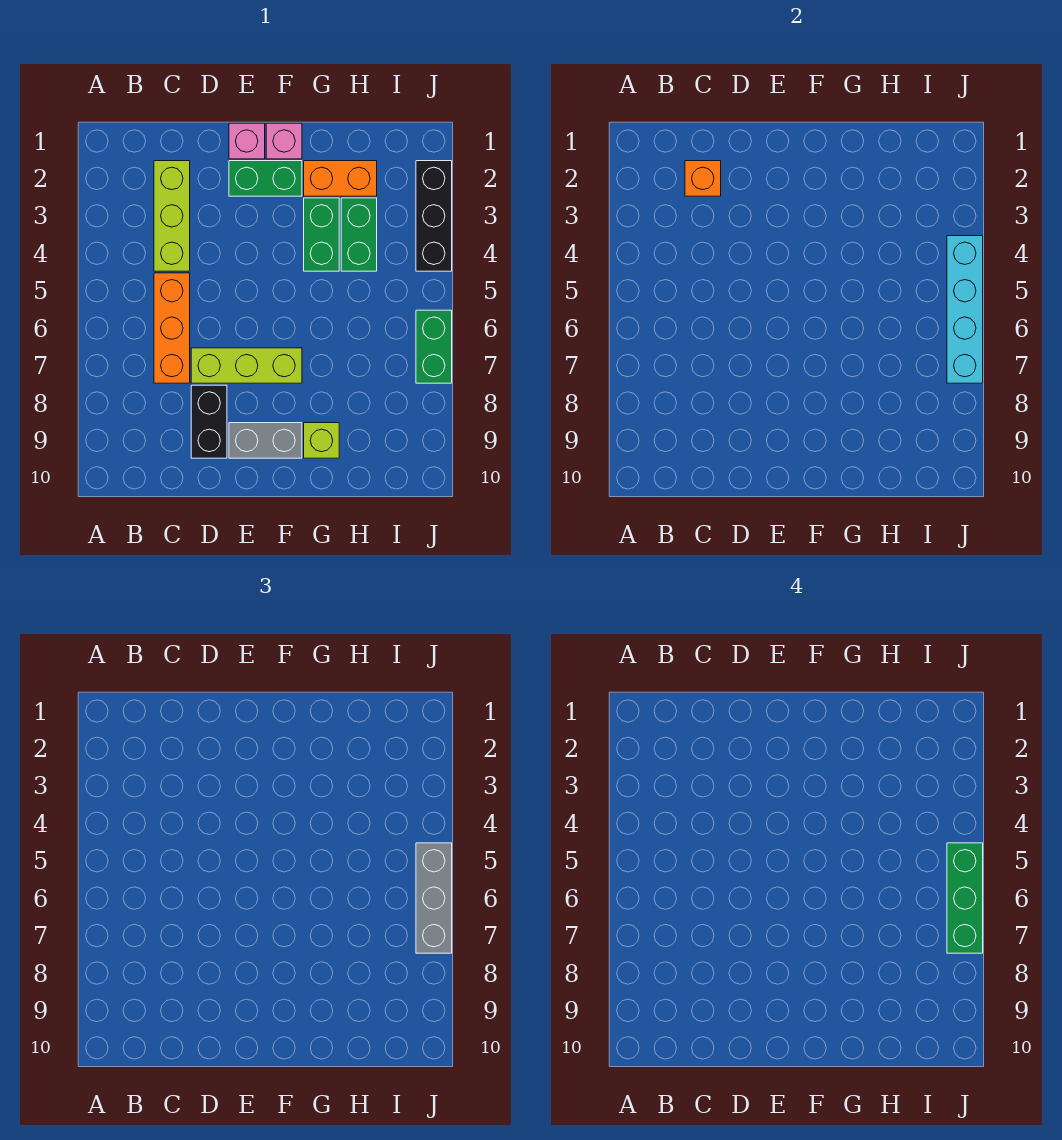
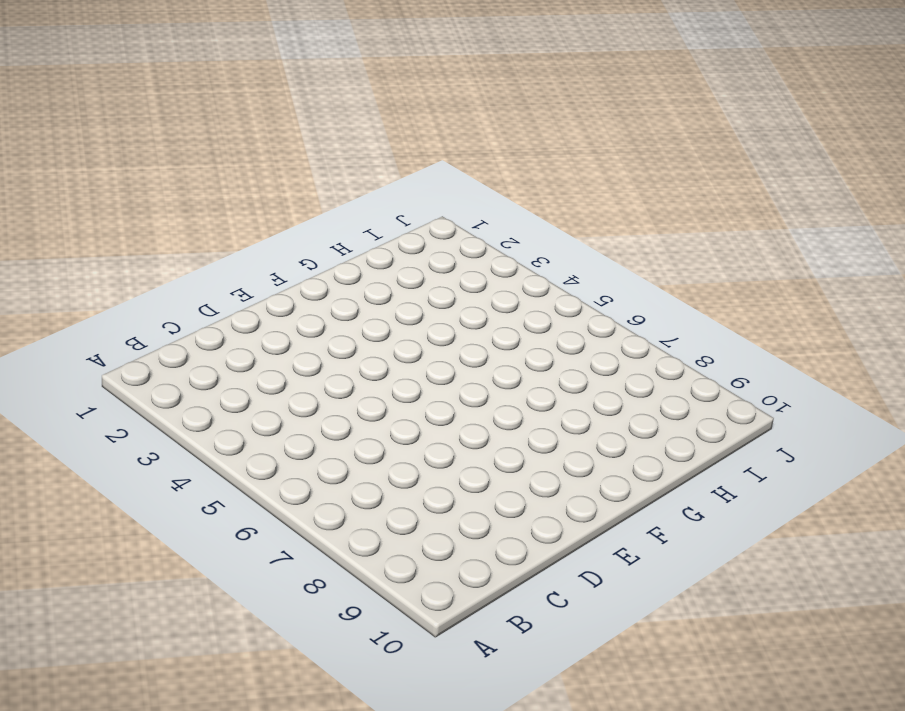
none -> lime brick C2:C4 level 1
none -> orange brick C5:C7 level 1
none -> lime brick D7:F7 level 1

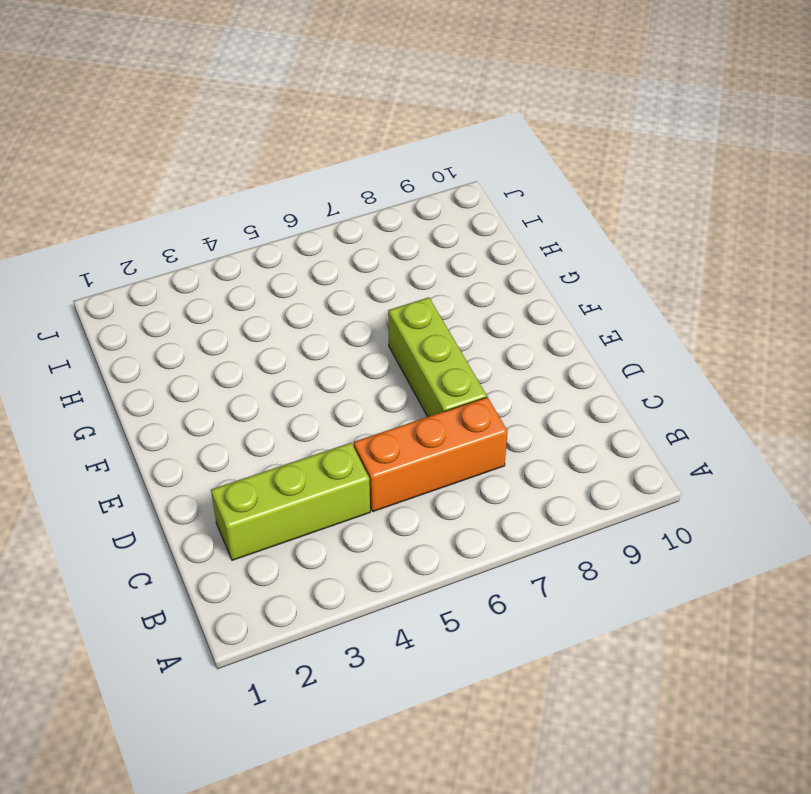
none -> black brick D8:D9 level 1
none -> pink brick E1 level 1
none -> green brick E2:F2 level 1

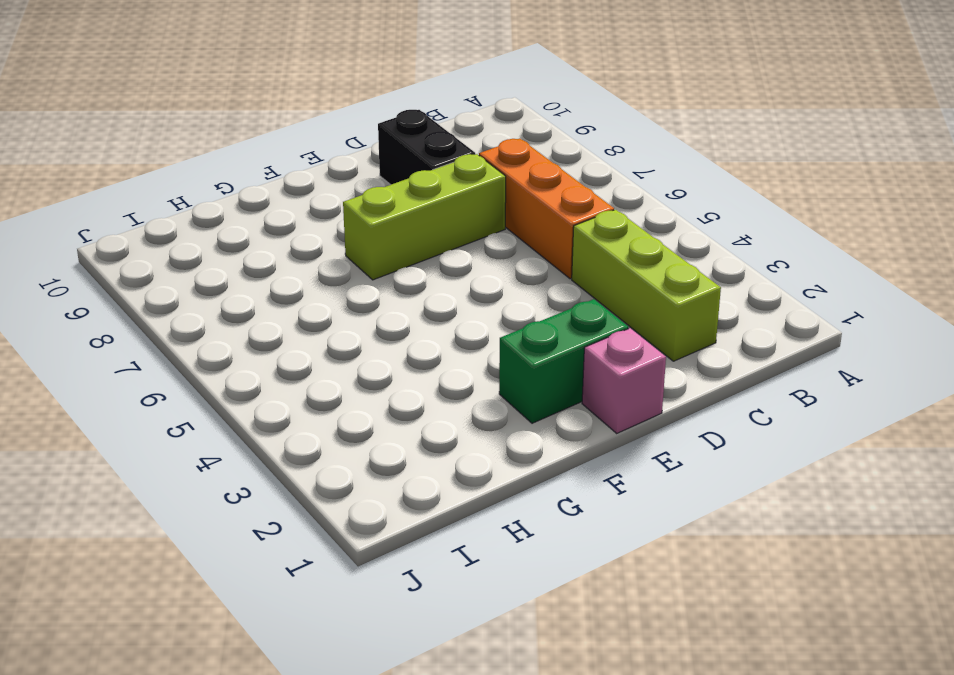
none -> grey brick E9:F9 level 1
none -> pink brick F1 level 1
none -> orange brick G2:H2 level 1

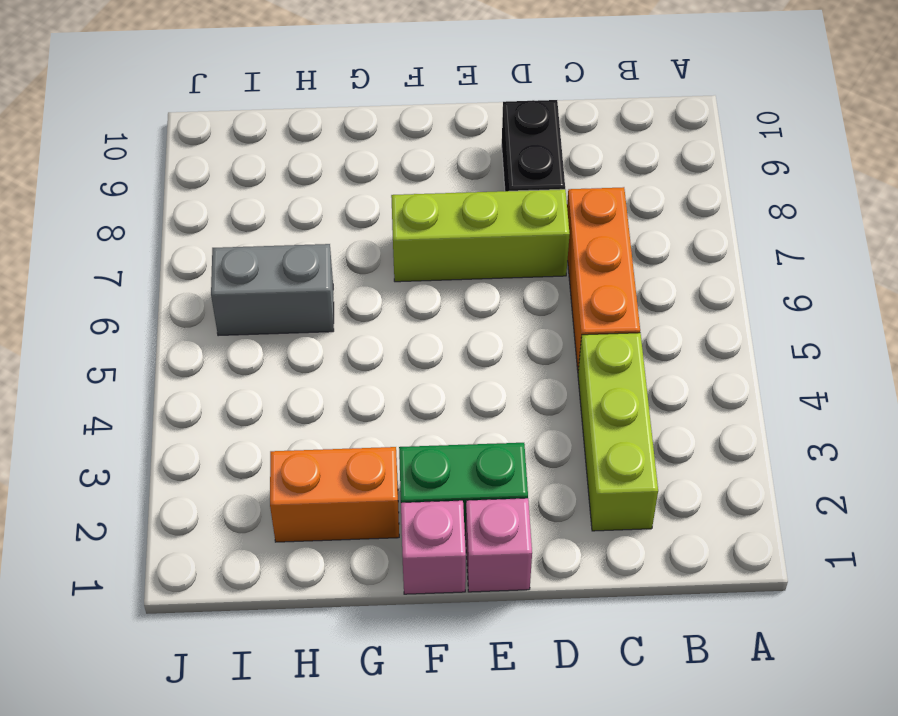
grey brick H6:I6 level 1 -> grey brick E9:F9 level 1
none -> green brick G3:G4 level 1
none -> lime brick G9 level 1
none -> green brick H3:H4 level 1

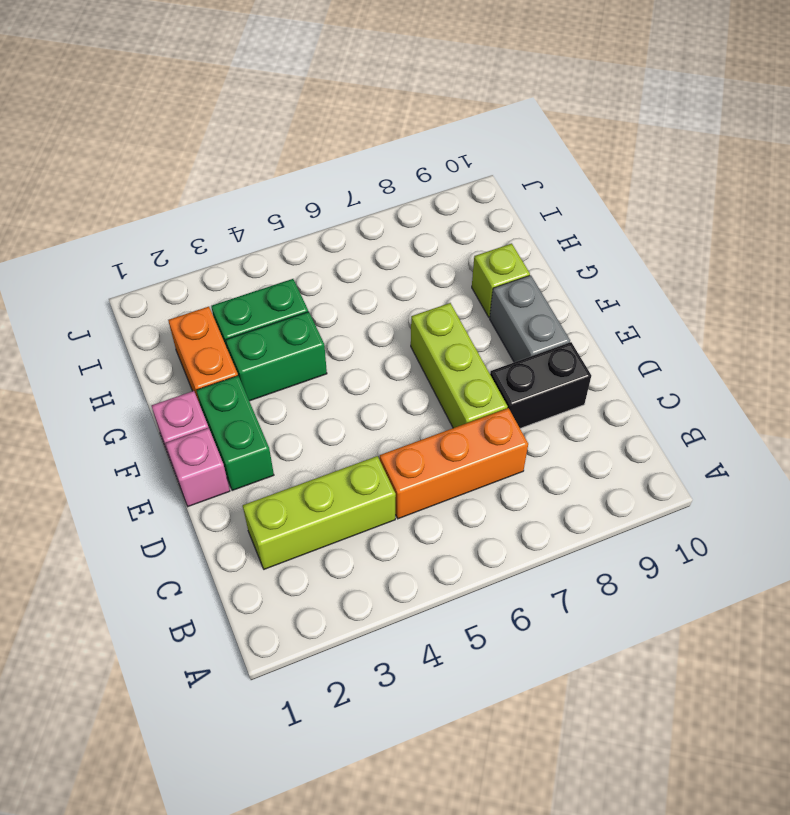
none -> black brick J2:J4 level 1
none -> green brick J6:J7 level 1
none -> orange brick C2 level 2

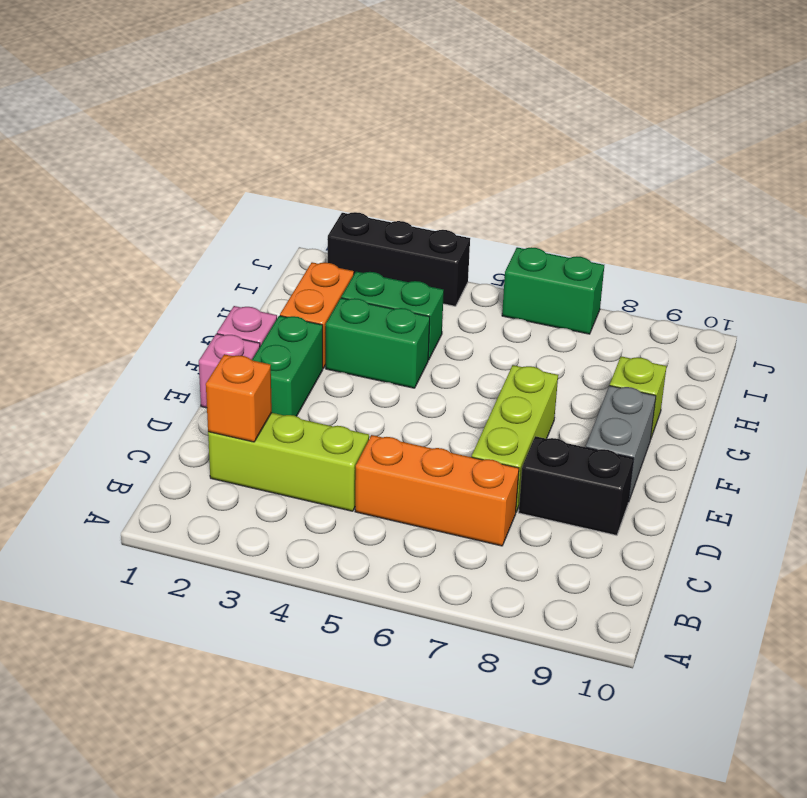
none -> cyan brick J4:J7 level 2
none -> grey brick J5:J7 level 3
none -> green brick J5:J7 level 4

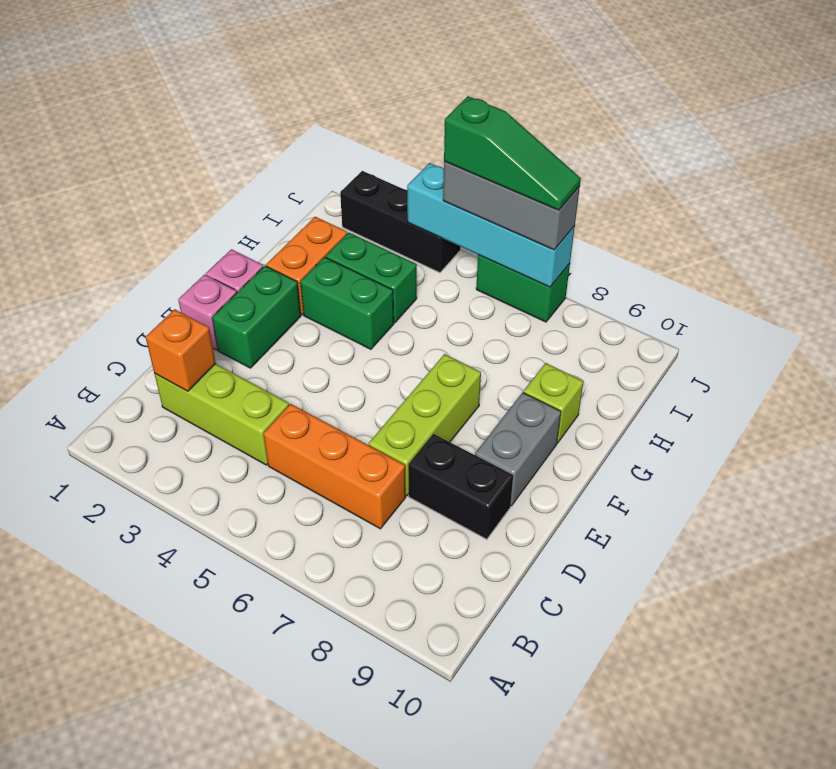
green slope J5:J7 level 4 top 5 -> green brick J5:J7 level 4

